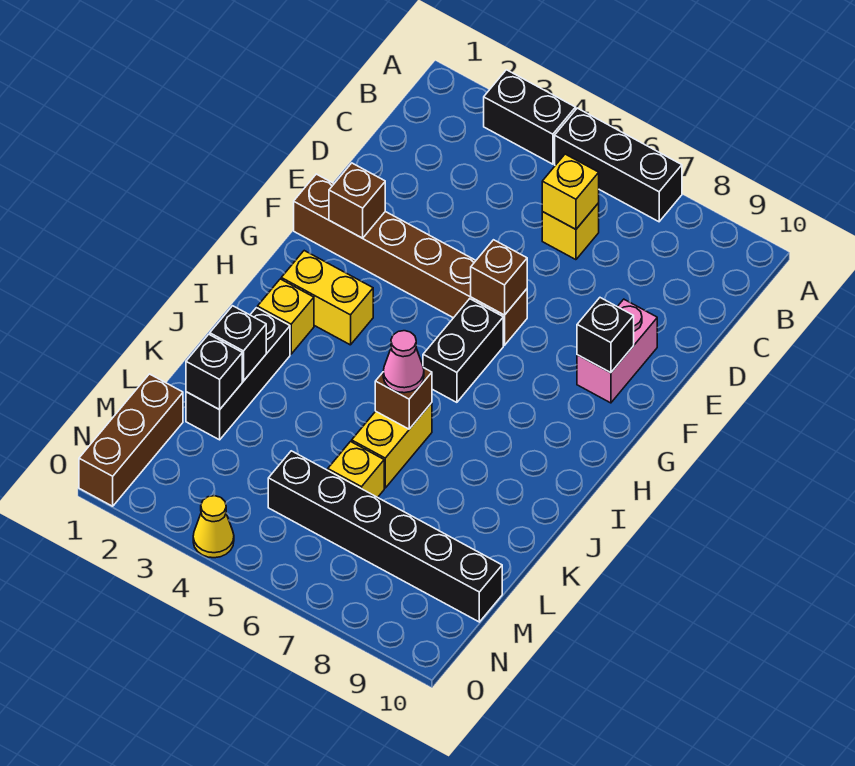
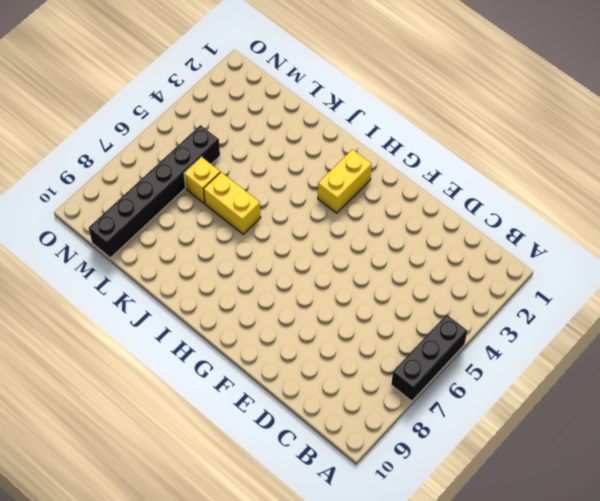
none -> black brick A3:A4 level 1
none -> yellow brick C6 level 1
none -> pink brick E9:F9 level 1

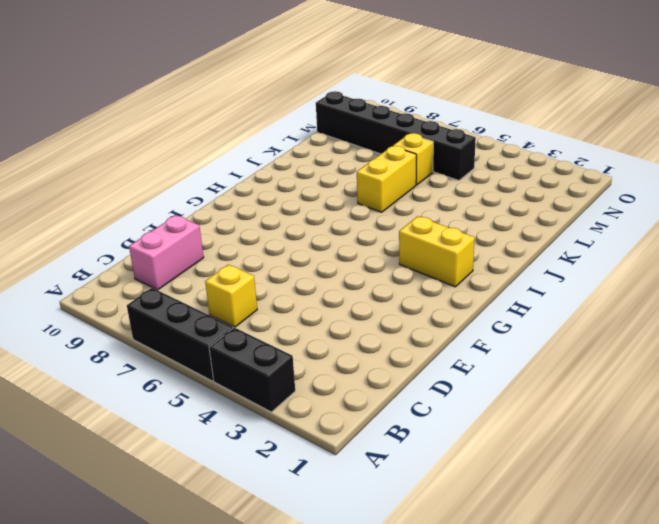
pink brick C9:D9 level 1 -> pink brick E9:F9 level 1
none -> brown brick F1:F6 level 1
none -> black brick G6:H6 level 1
none -> yellow brick I2 level 1

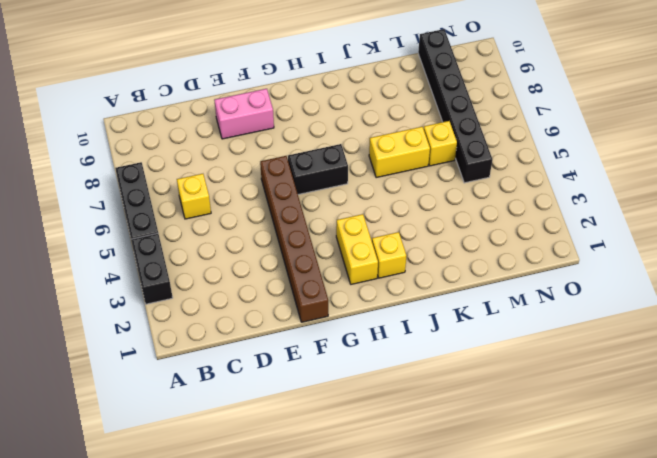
none -> black brick J2:L2 level 1
none -> brown brick M1:O1 level 1
none -> yellow cone O4 level 1

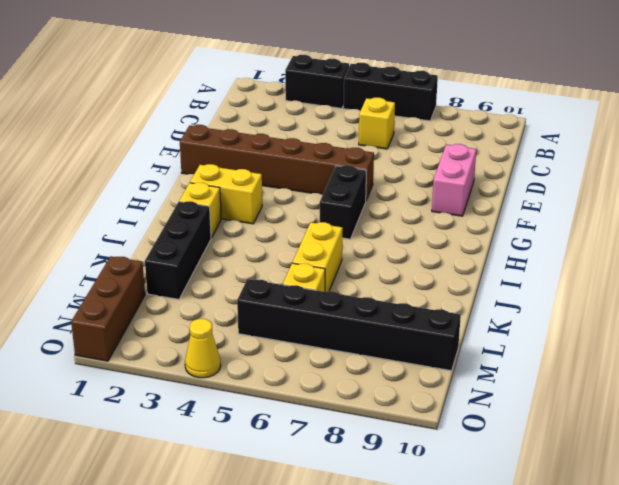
none -> yellow brick C6 level 2
none -> brown brick F2 level 2
none -> brown brick F6 level 2

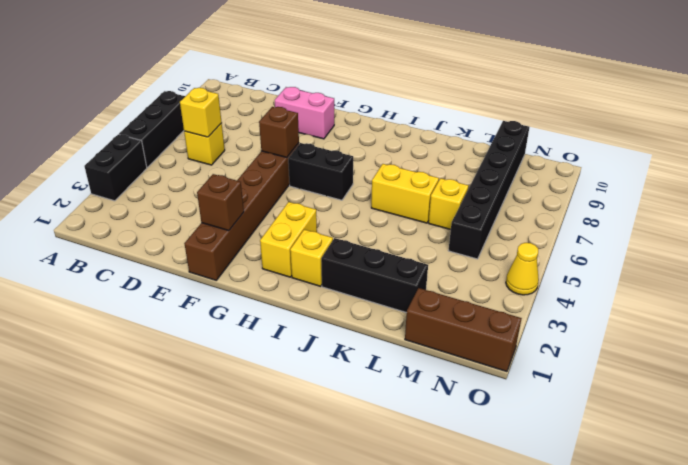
none -> black brick F9 level 2
none -> brown brick J6 level 2
none -> black brick K2 level 2

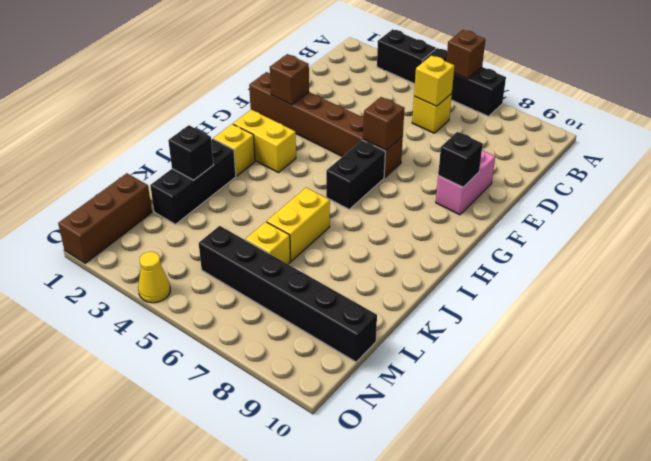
brown brick A6 level 2 -> brown brick J6 level 2
none -> black brick L2 level 2
none -> pink cone J6 level 3

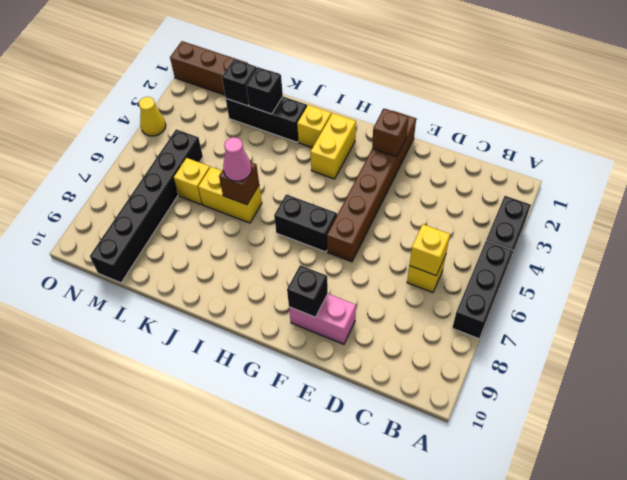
none -> brown brick F6 level 2

